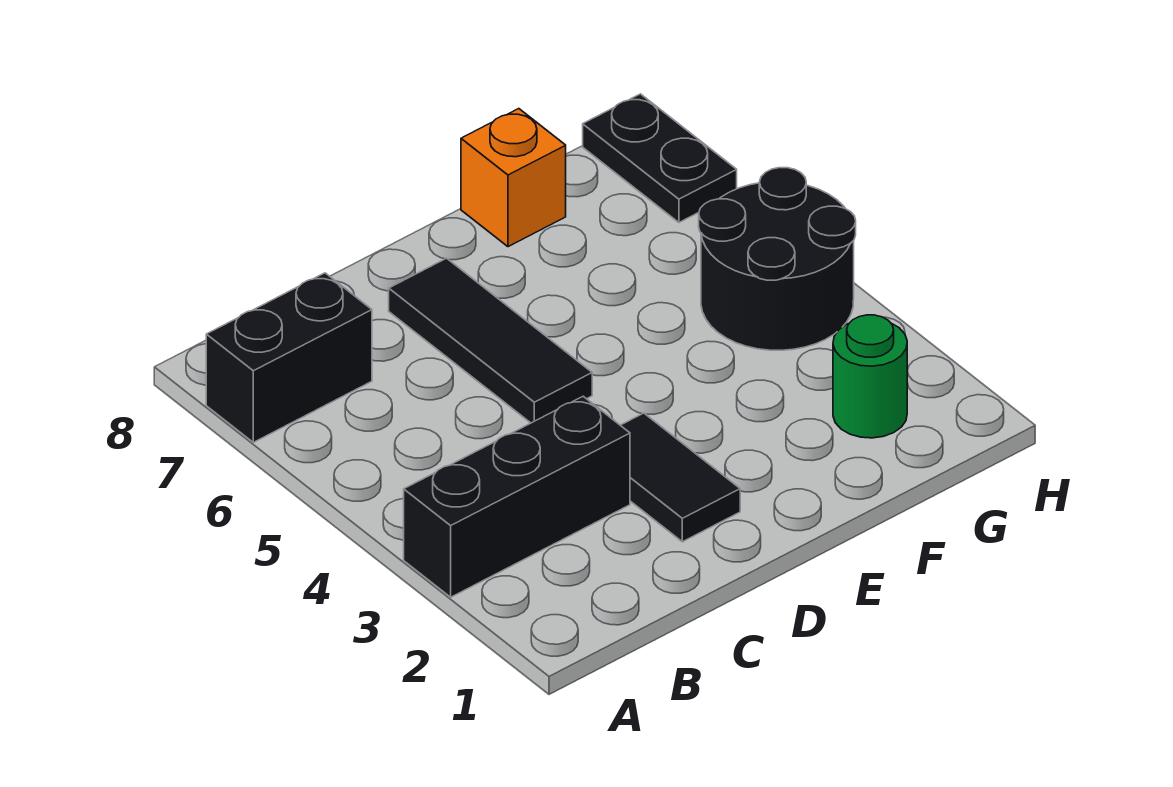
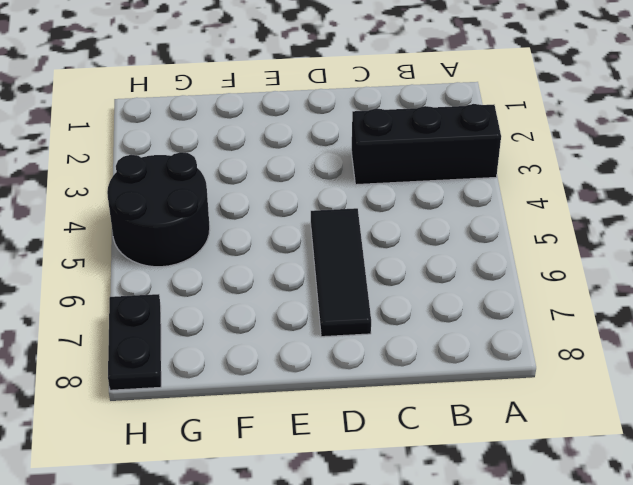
none -> black brick A7:B7 level 1
none -> black tile D2:D3 level 1

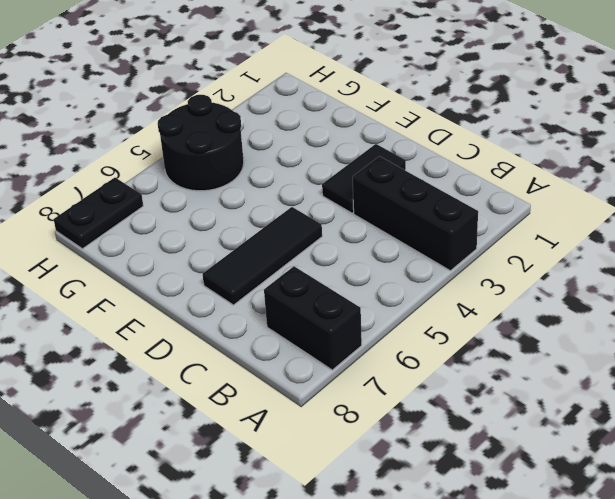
none -> orange brick F8 level 1
none -> green round brick G2 level 1

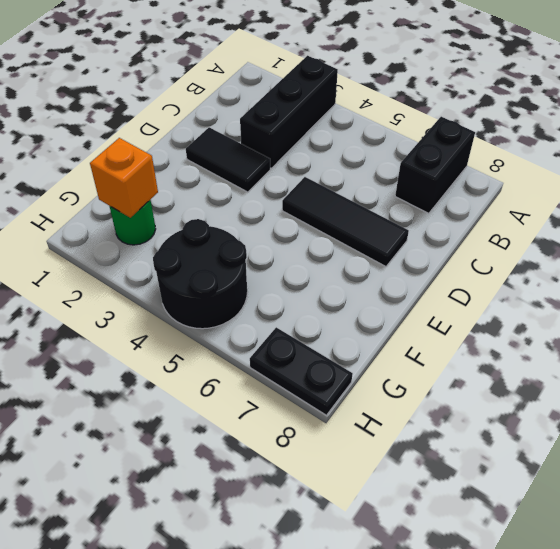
orange brick G2 level 2 -> orange brick F8 level 1

